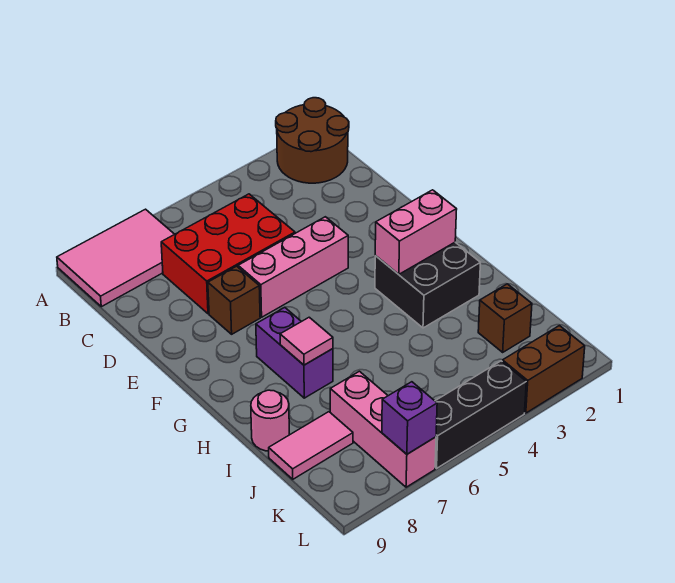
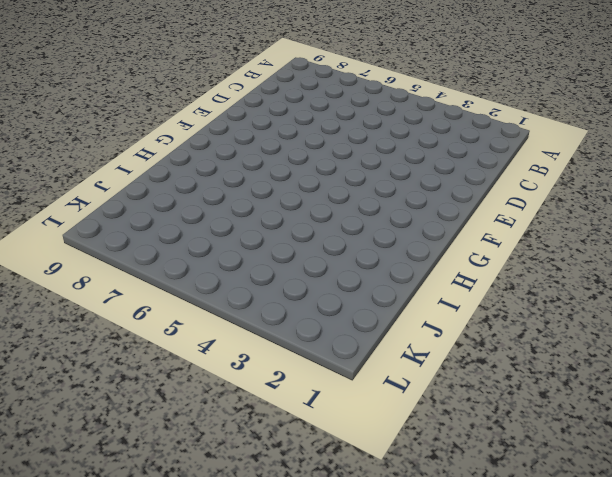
none -> brown round brick A1:B2 level 1
none -> pink tile A7:B9 level 1
none -> red brick C5:D7 level 1

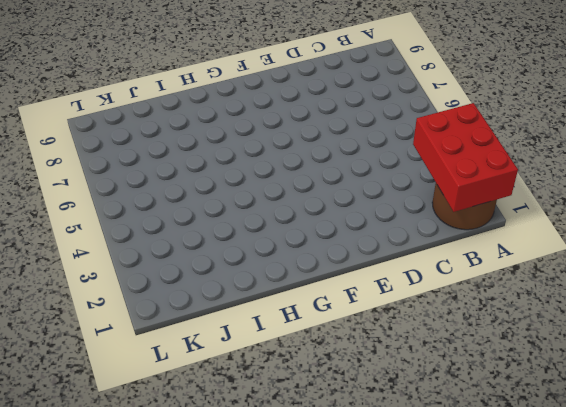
red brick A1:B3 level 2 -> red brick C5:D7 level 1
none -> pink tile A7:B9 level 1
none -> pink brick E4:E6 level 1
none -> brown brick E7 level 1

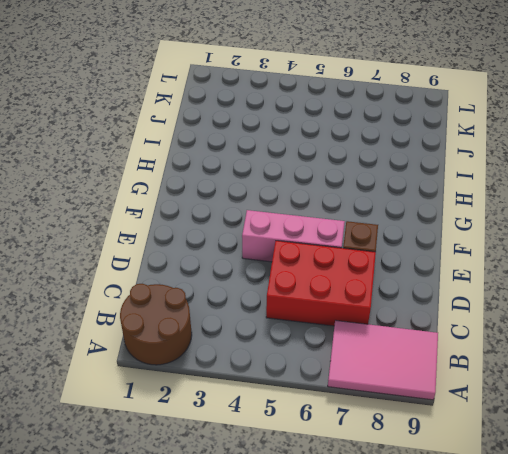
none -> black brick G2:H3 level 1
none -> purple brick G7:H7 level 1
none -> pink round brick I9 level 1

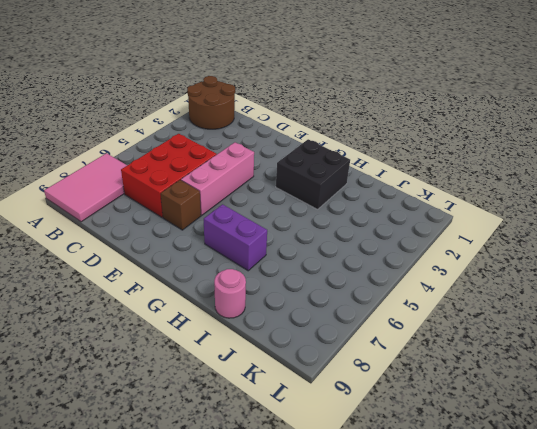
none -> brown brick J2 level 1
none -> pink brick J7:L7 level 1
none -> pink tile J8:J9 level 1

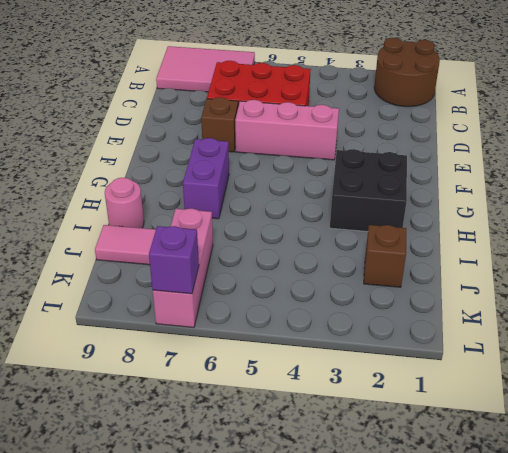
none -> brown brick L2:L3 level 1
none -> black brick L4:L6 level 1
none -> pink brick G2:G3 level 2

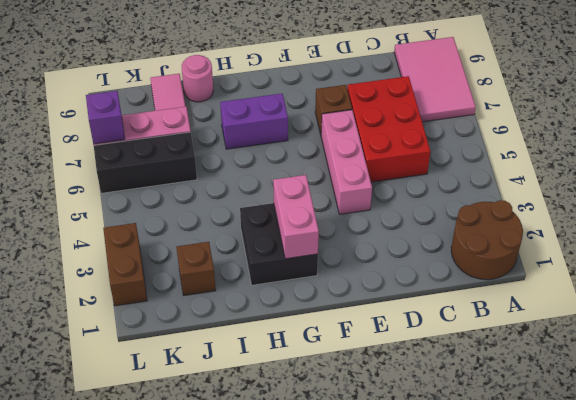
black brick J6:L6 level 1 -> black brick L4:L6 level 1
none -> pink tile H7 level 2

